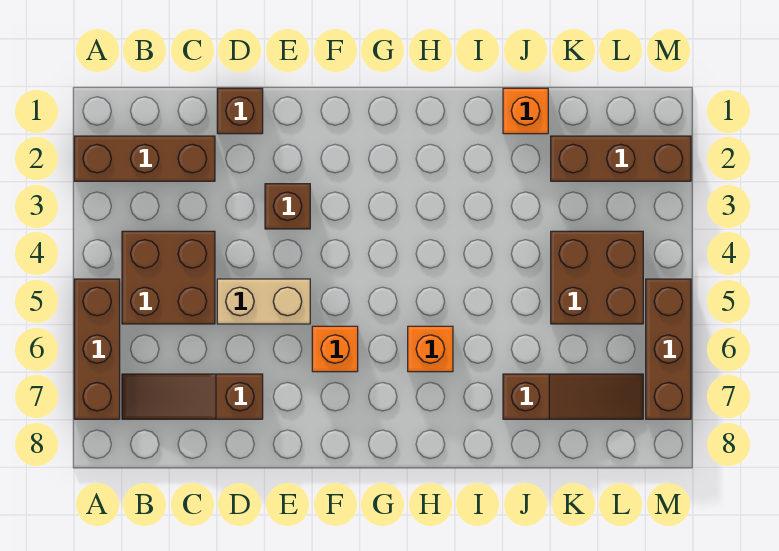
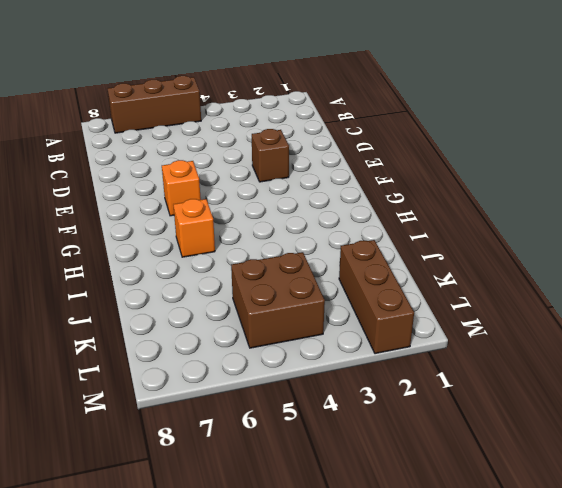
none -> brown brick A2:C2 level 1
none -> brown brick B4:C5 level 1
none -> brown slope B7:D7 level 1 top D

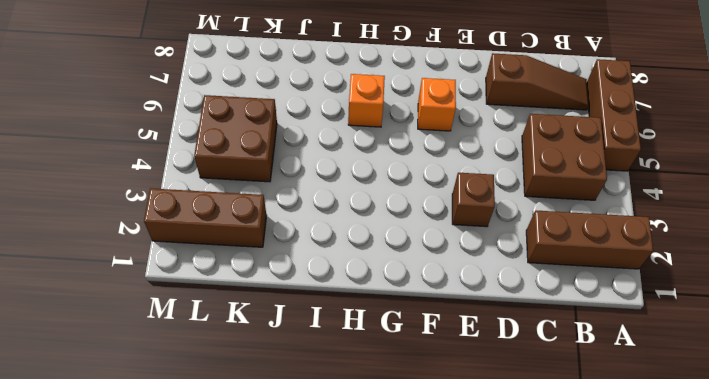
none -> brown brick D1 level 1
none -> tan brick D5:E5 level 1
none -> orange brick J1 level 1

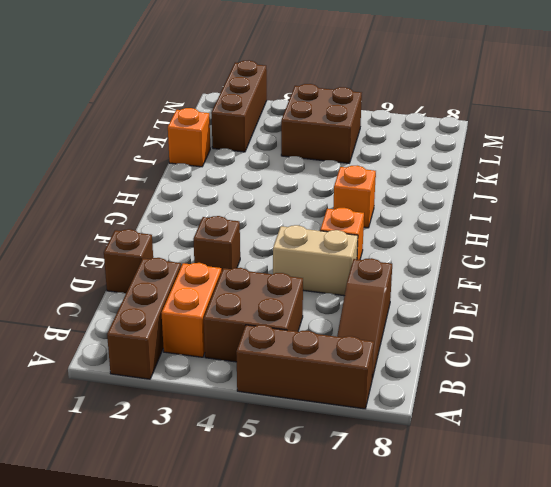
orange brick B3:C3 level 1 -> none
tan brick E5:E6 level 1 -> tan brick D5:E5 level 1
none -> brown slope J7:L7 level 1 top J
none -> brown brick M5:M7 level 1

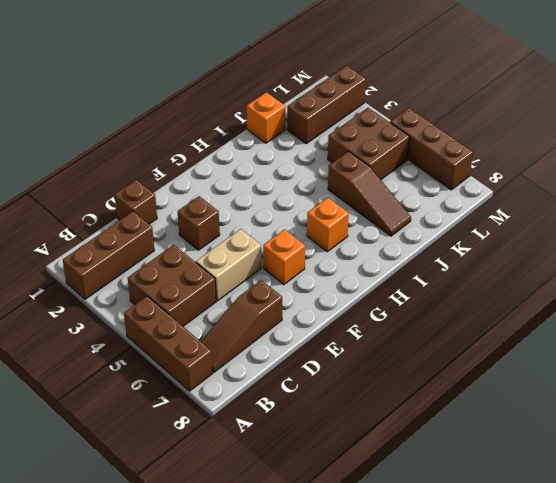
brown slope J5:J7 level 1 top 5 -> brown slope J7:L7 level 1 top J

